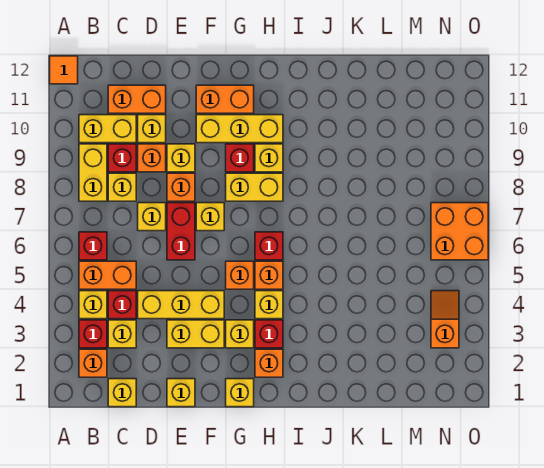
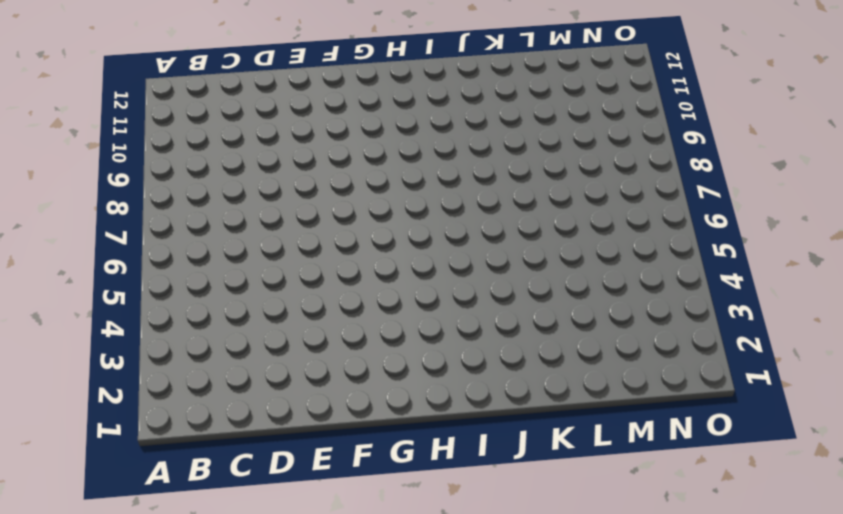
none -> orange tile A12 level 1
none -> orange brick B2 level 1
none -> red brick B3 level 1
none -> yellow brick B4 level 1

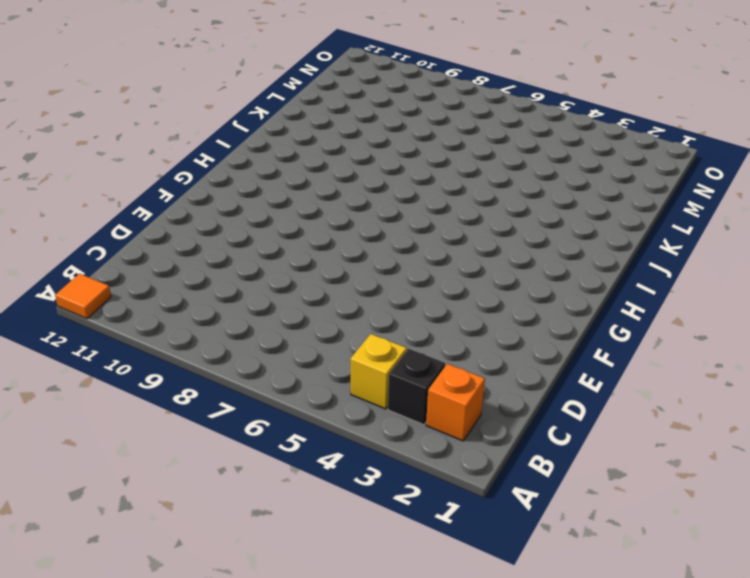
black brick B3 level 1 -> red brick B3 level 1
none -> orange brick B5:C5 level 1
none -> red brick B6 level 1
none -> yellow brick B8:B9 level 1
none -> yellow brick B10:C10 level 1

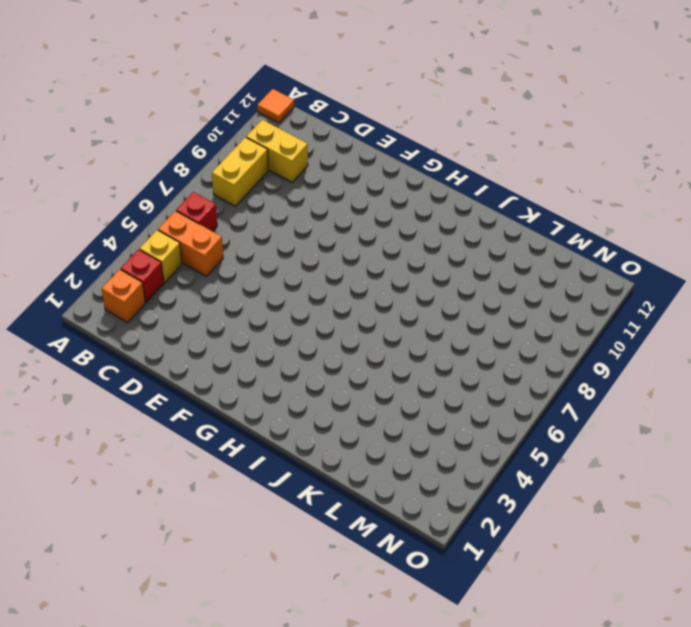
none -> yellow brick C1 level 1
none -> yellow brick C3 level 1
none -> red brick C4 level 1
none -> yellow brick C8 level 1

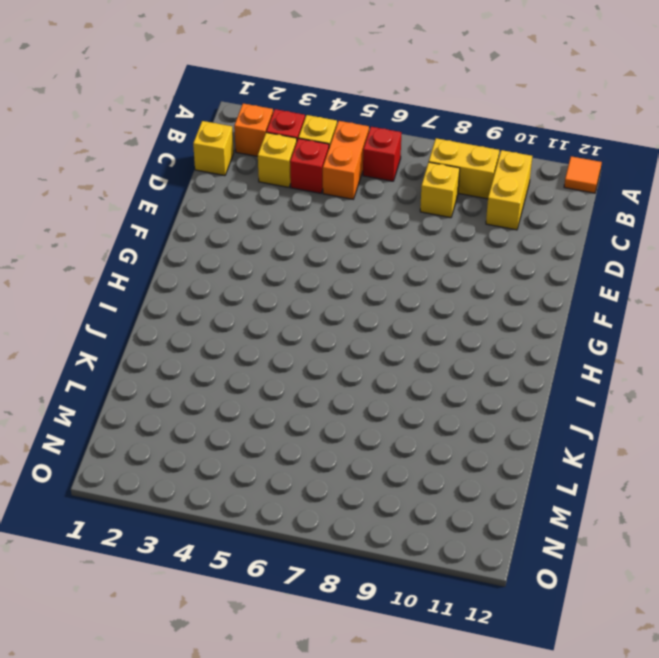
none -> red brick C9 level 1
none -> orange brick C11:D11 level 1
none -> yellow brick D4:F4 level 1
none -> yellow brick D7 level 1

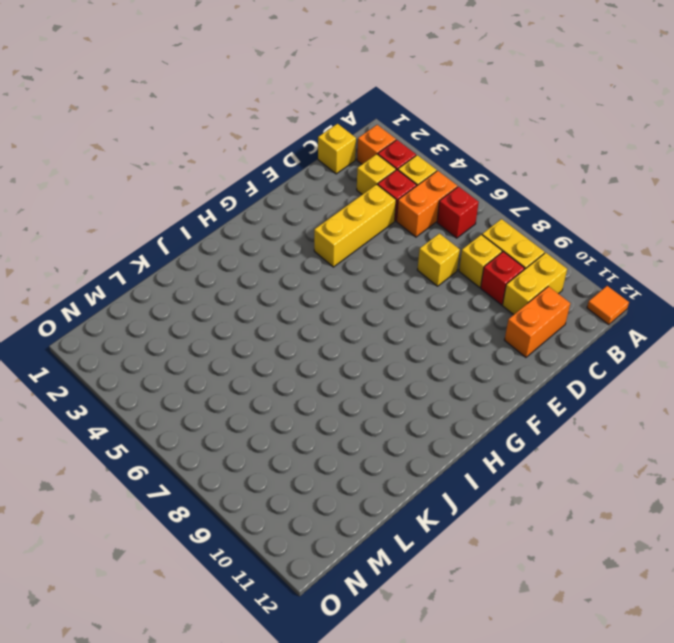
none -> orange brick D9 level 1
none -> yellow brick D10 level 1
none -> yellow brick E1 level 1
none -> yellow brick E3:F3 level 1

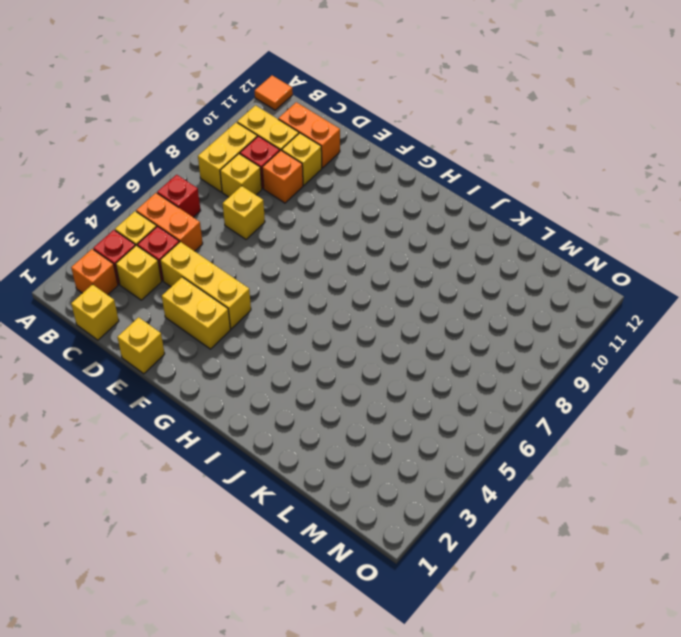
none -> red brick E6:E7 level 1
none -> orange brick E8 level 1
none -> yellow brick E9 level 1
none -> yellow brick F7 level 1

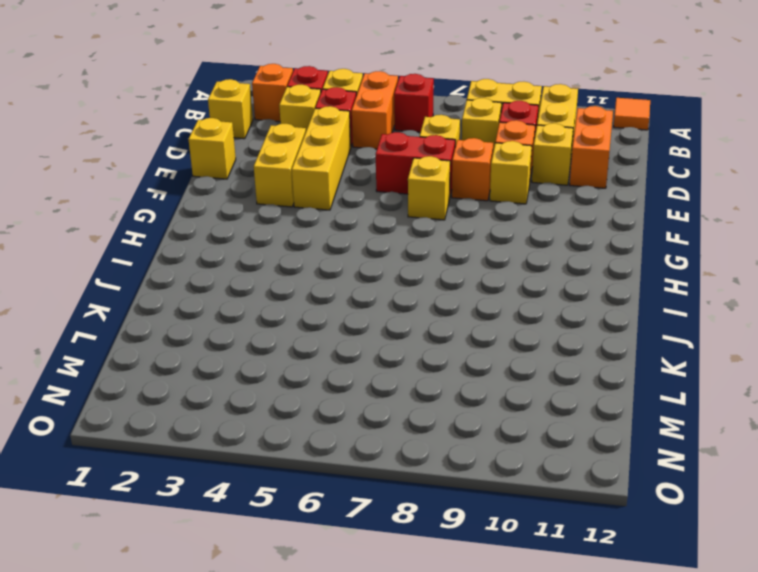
none -> yellow brick F10:H10 level 1
none -> orange brick F11:G11 level 1
none -> yellow brick G1 level 1
none -> yellow brick G3 level 1

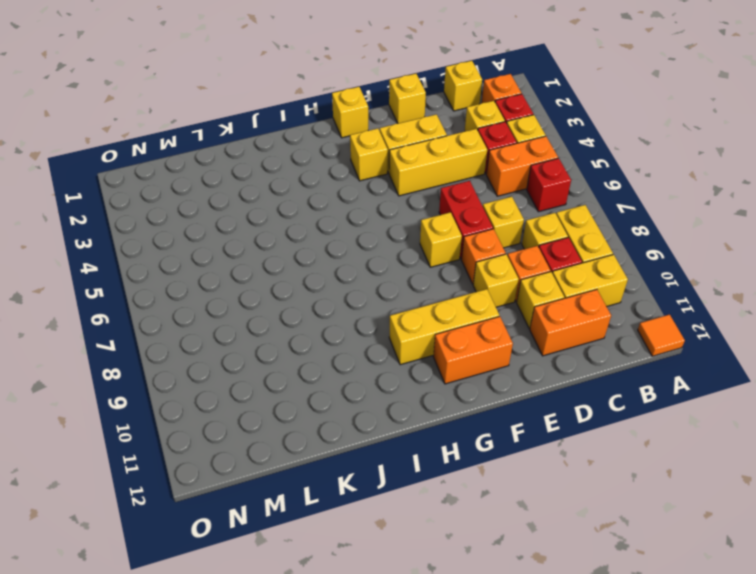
none -> orange brick G5 level 1
none -> yellow brick G8:H8 level 1
none -> red brick G9 level 1
none -> orange brick H2 level 1

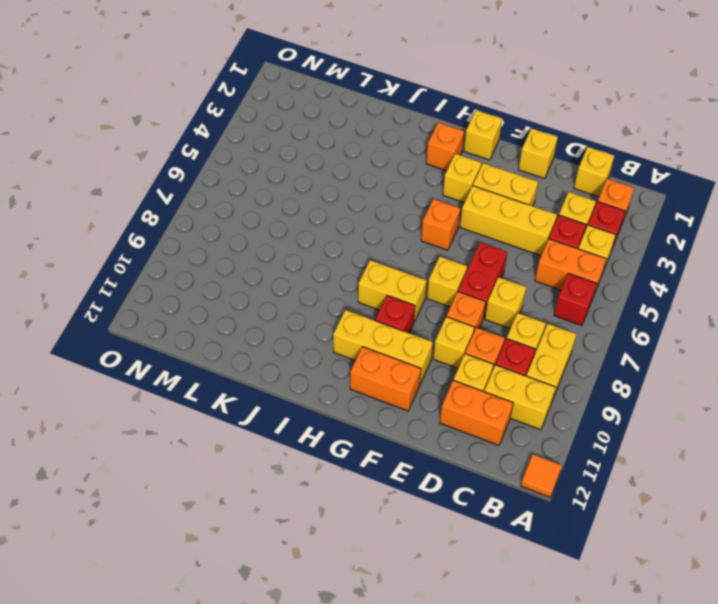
none -> red brick H3 level 1
none -> yellow brick H4 level 1
none -> orange brick H5 level 1
none -> red brick H6 level 1

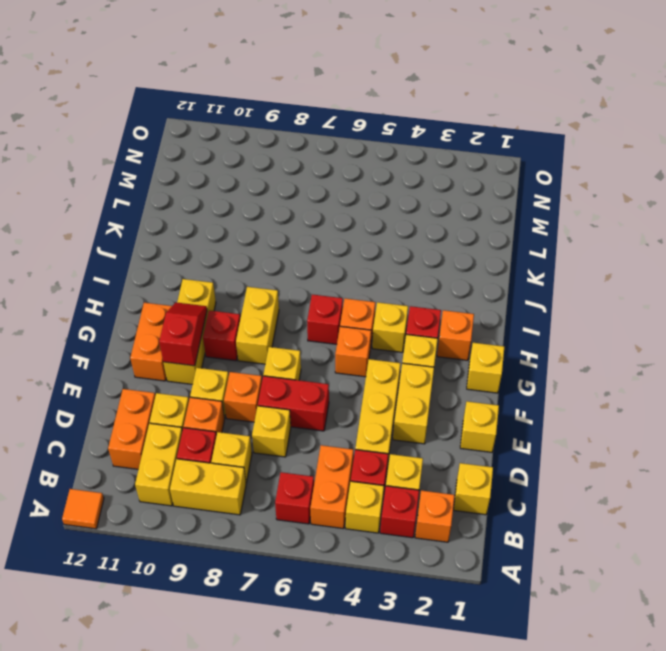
red slope F10:G10 level 2 top F -> none
none -> yellow brick H9 level 1
none -> orange slope N3:N4 level 1 top 3
none -> orange brick N6:O7 level 1

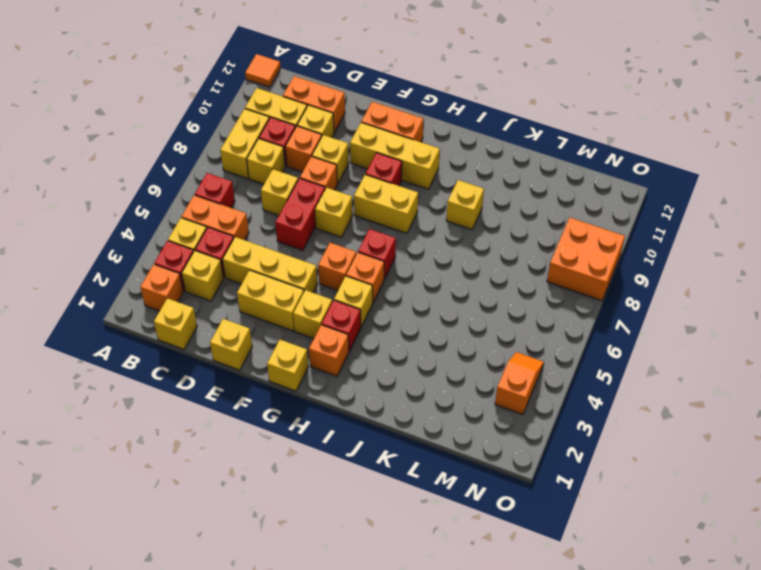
yellow brick J9 level 1 -> yellow brick H9 level 1
orange brick N8:O9 level 1 -> orange brick N6:O7 level 1

